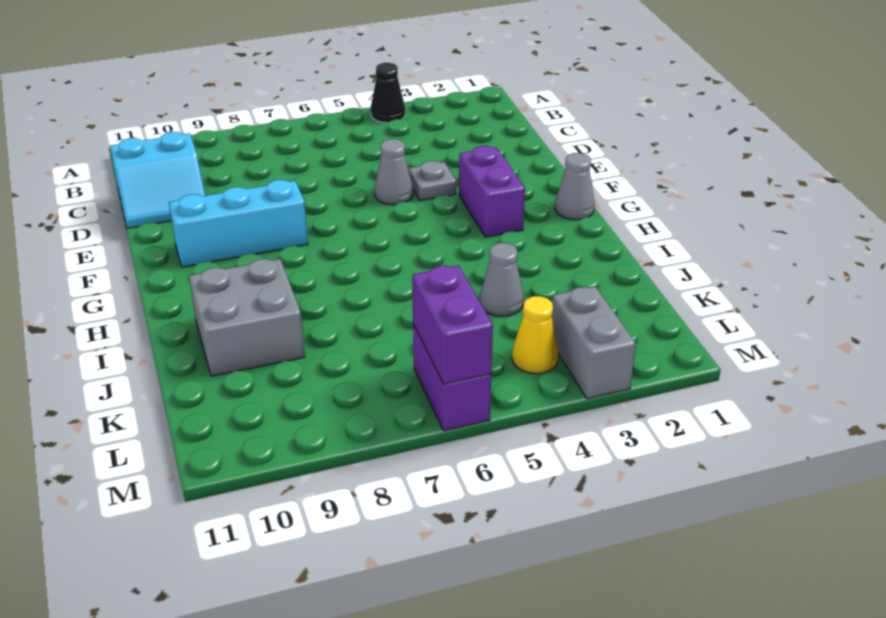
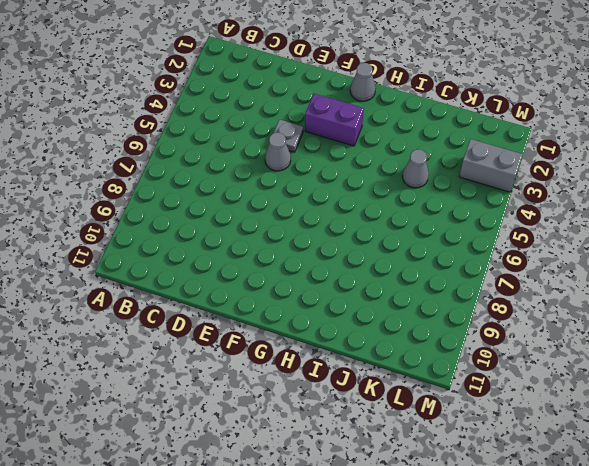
none -> black cone A4 level 1
none -> cyan slope C10:D11 level 1 top C
none -> cyan brick F8:F10 level 1

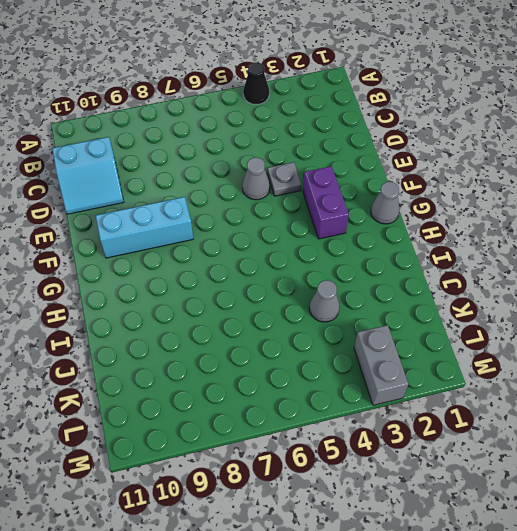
none -> grey brick I9:J10 level 1
none -> yellow cone L4 level 1
none -> purple brick L6:M6 level 1

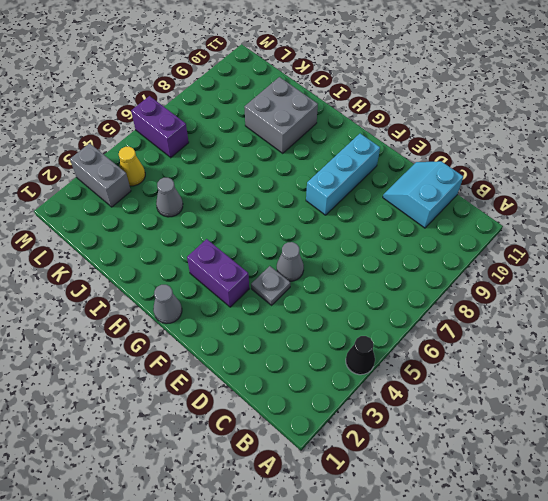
none -> purple brick L6:M6 level 2

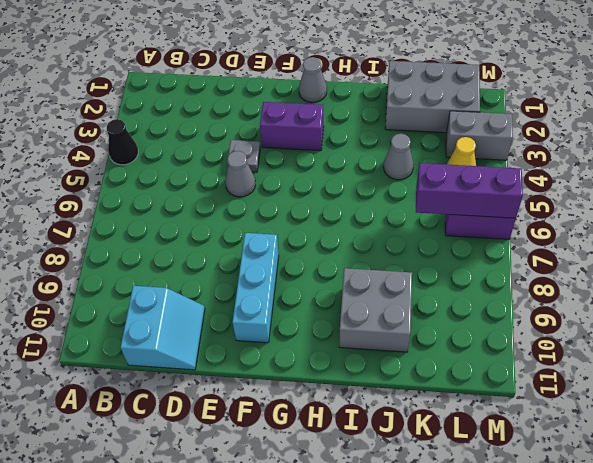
grey brick J1:L2 level 1 -> none
purple brick K6:M6 level 2 -> purple brick L6:M6 level 2

